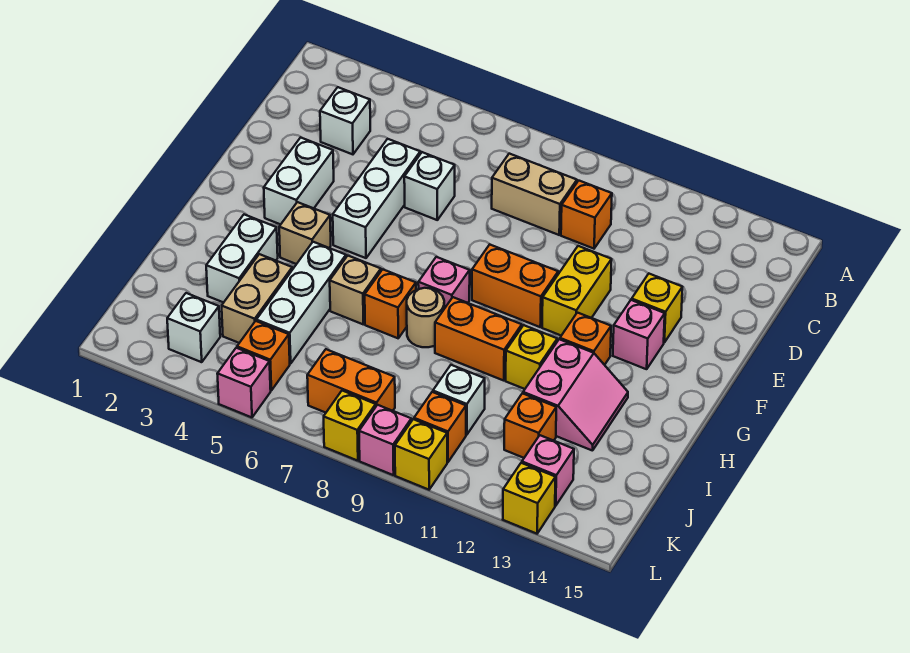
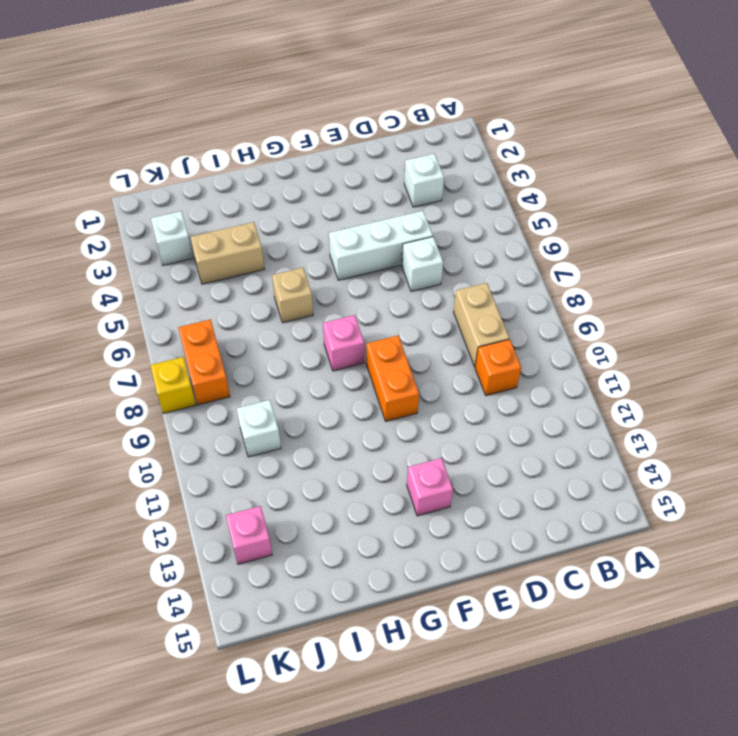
none -> white brick E3:F3 level 1
none -> yellow brick E11:F11 level 1
none -> yellow brick E13 level 1
none -> tan brick G4 level 1

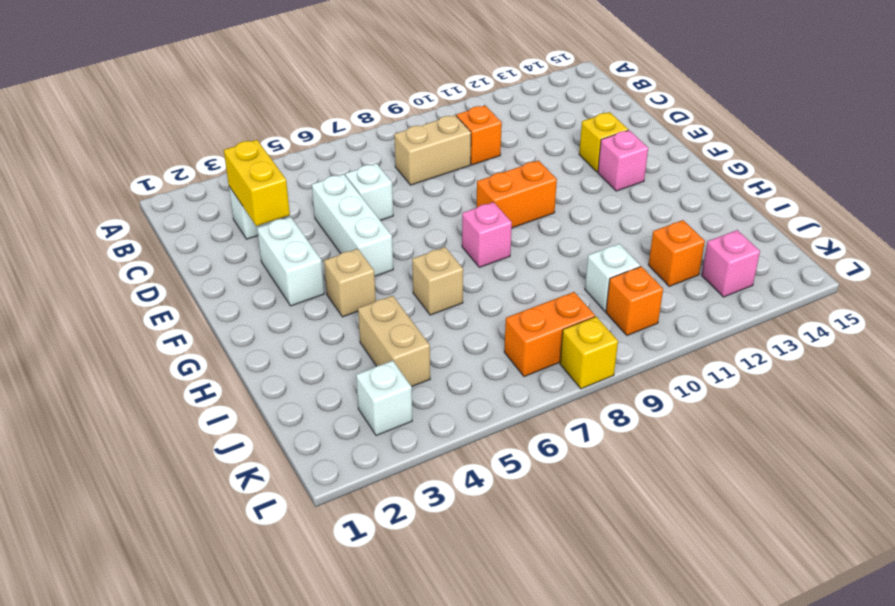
yellow brick C3:D3 level 2 -> yellow brick E11:F11 level 1
none -> orange brick G12 level 1
none -> white brick H3:I3 level 1
none -> white brick H5:J5 level 1
none -> orange brick H7 level 1

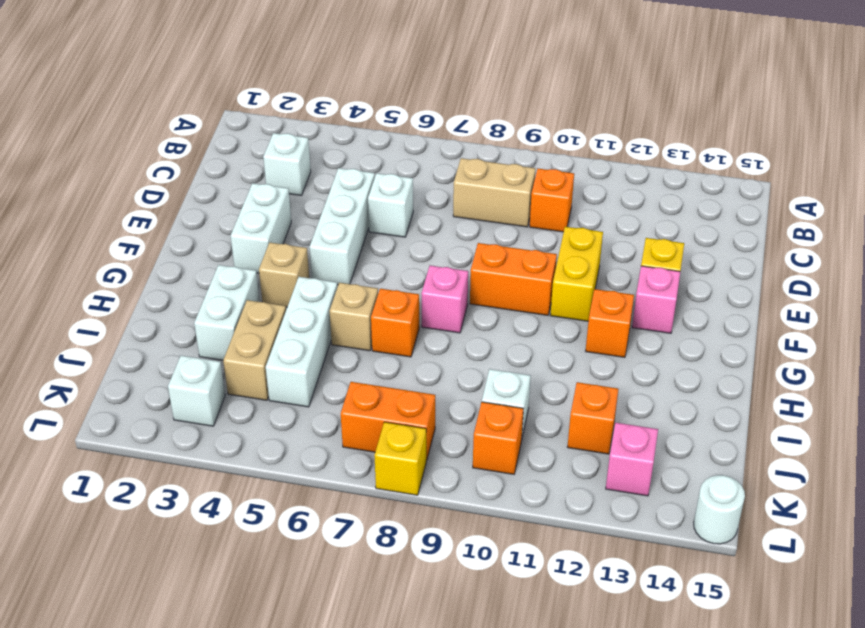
white round brick L15 level 1 -> none
none -> tan round brick H8 level 1
none -> orange brick H9:H10 level 1
none -> yellow brick H11 level 1
none -> pink slope H12:I13 level 1 top 12

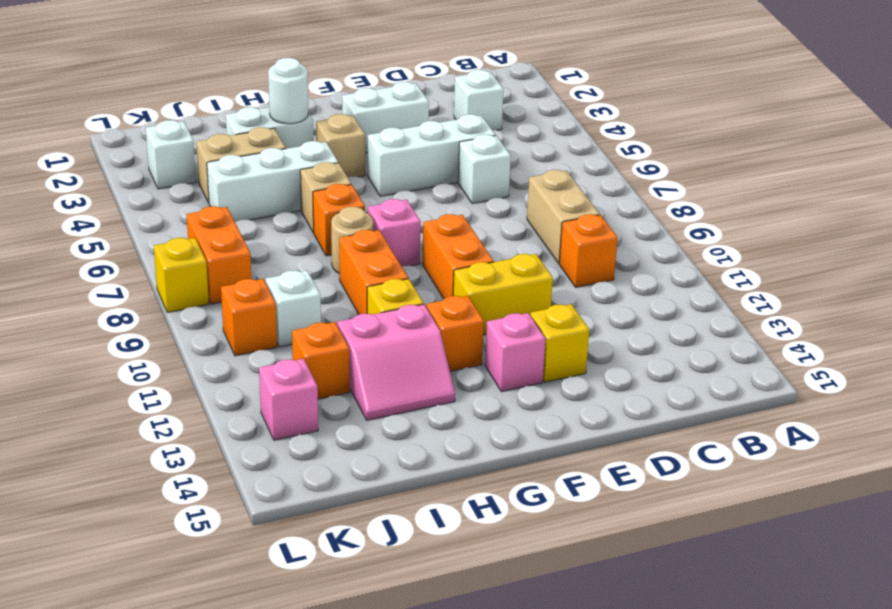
white round brick H3 level 2 -> none
none -> orange brick K5 level 1
none -> pink brick L5 level 1
none -> pink brick L9 level 1
none -> yellow brick L10 level 1

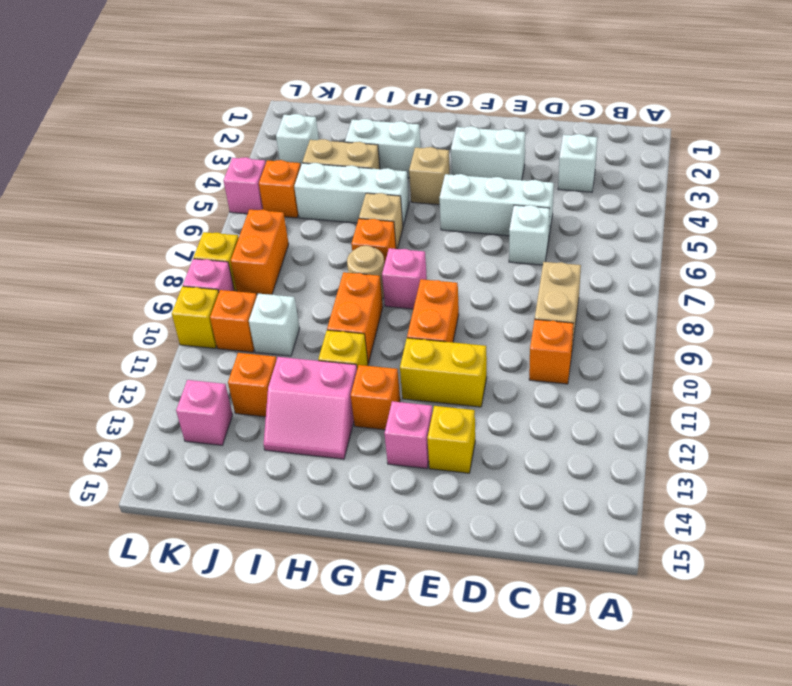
none -> yellow brick L13 level 1

